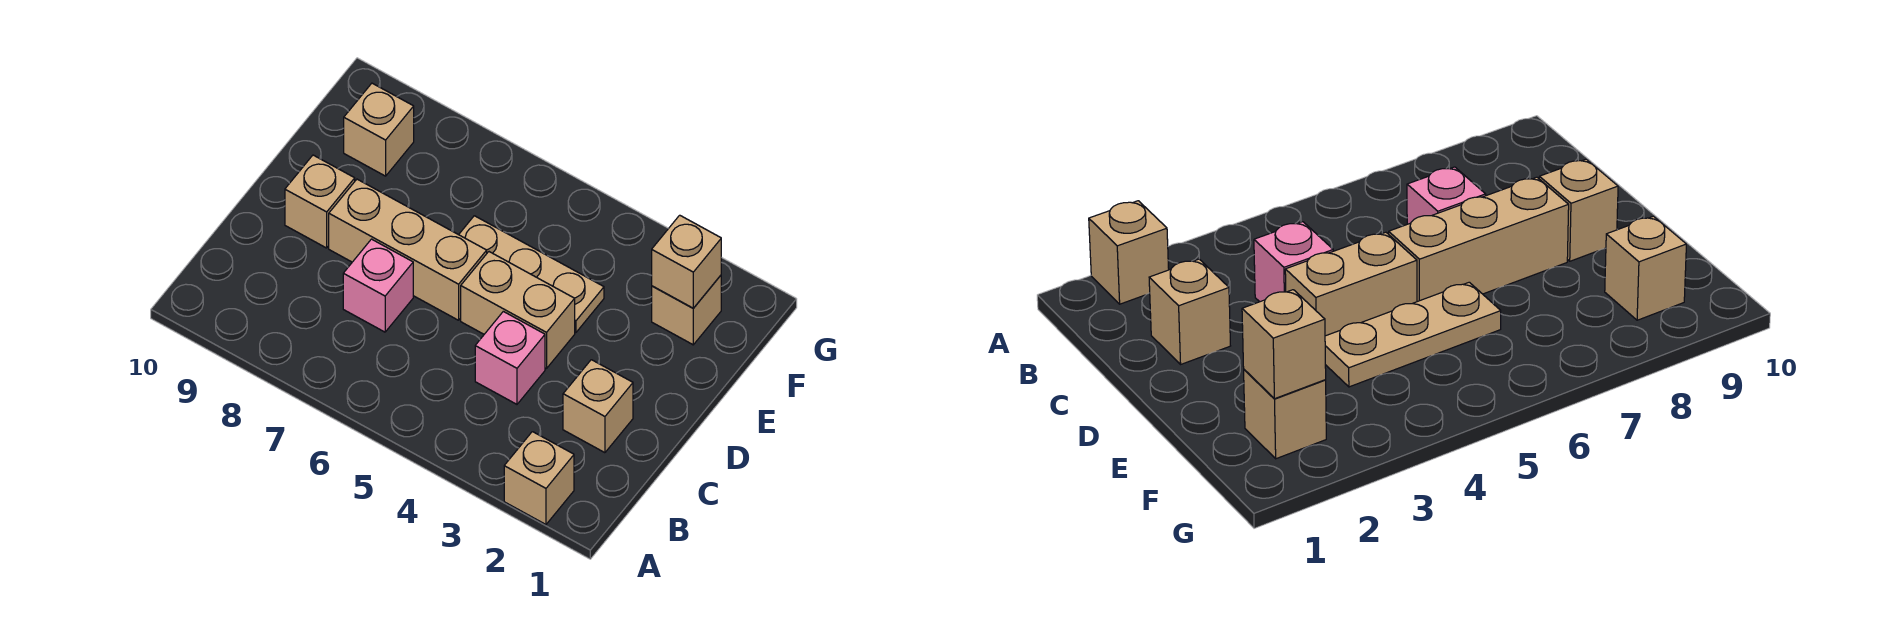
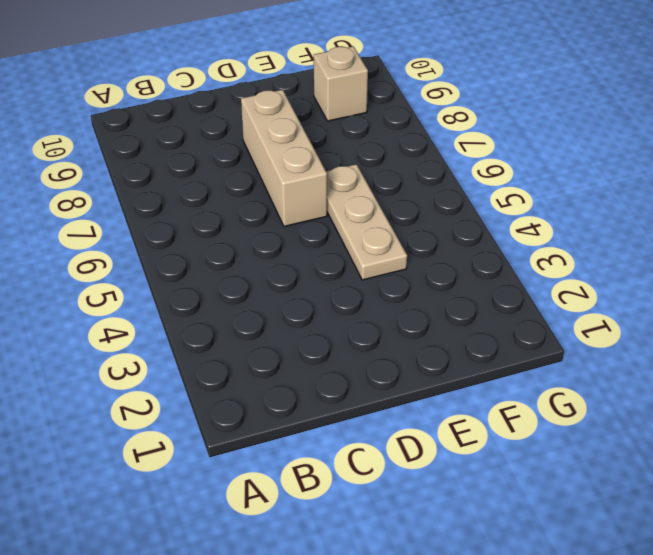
none -> tan brick A2 level 1
none -> tan brick C2 level 1

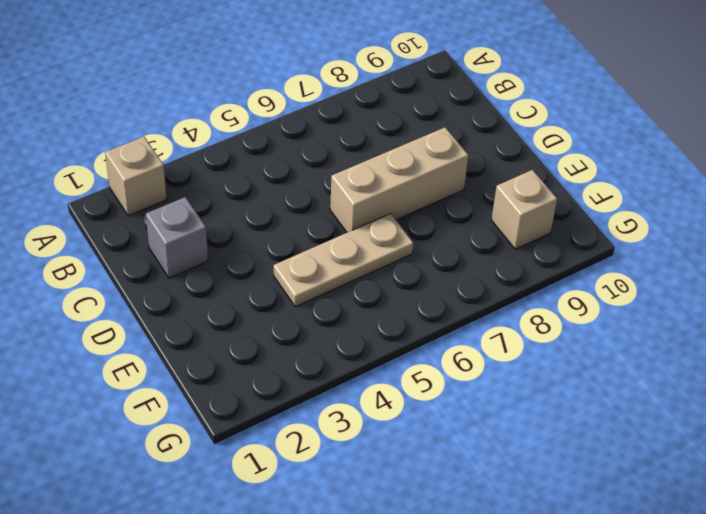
grey brick C2 level 1 -> tan brick C2 level 1
none -> pink brick C4 level 1
none -> pink brick C7 level 1

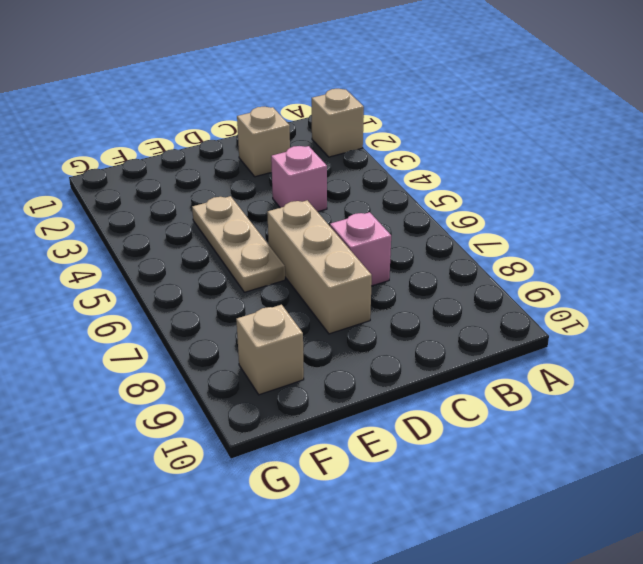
none -> tan brick D4:D5 level 1
none -> tan brick D9 level 1

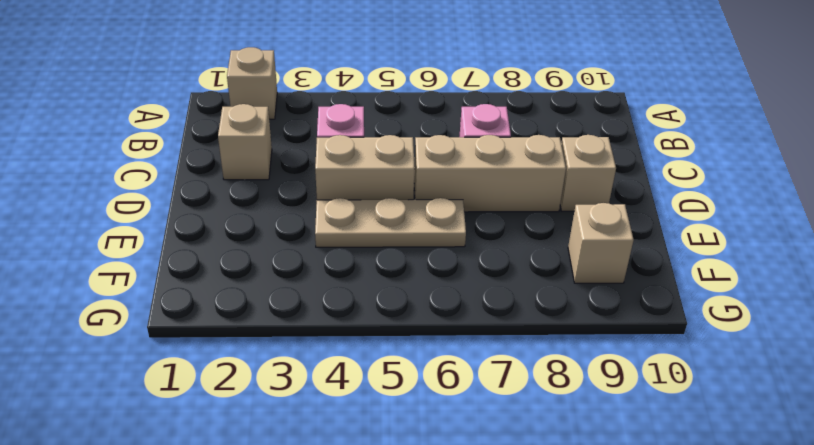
none -> tan brick F2 level 1
none -> tan brick F2 level 2

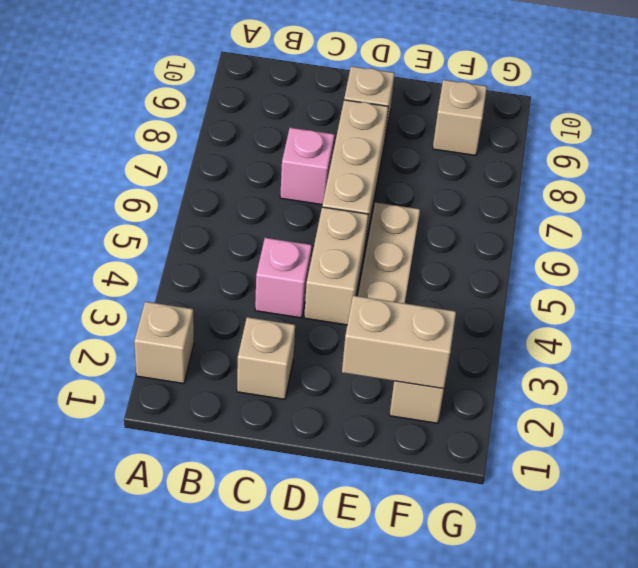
tan brick E2:F2 level 2 -> tan brick F2 level 2

